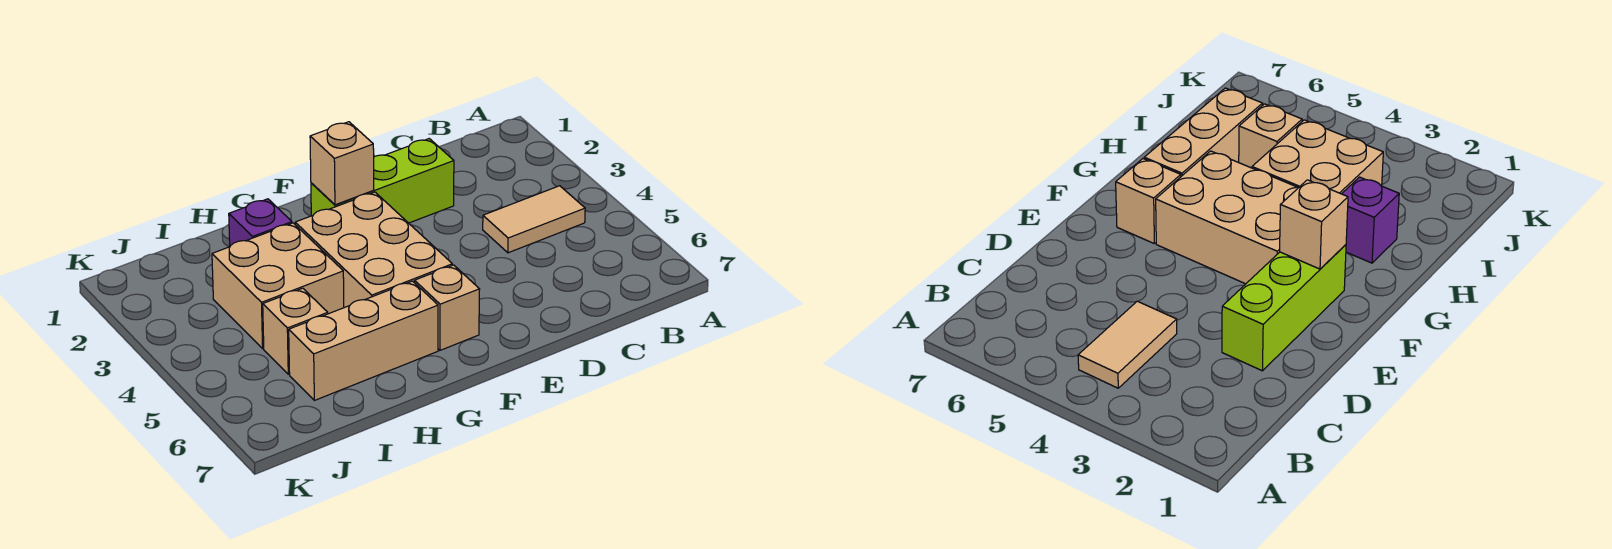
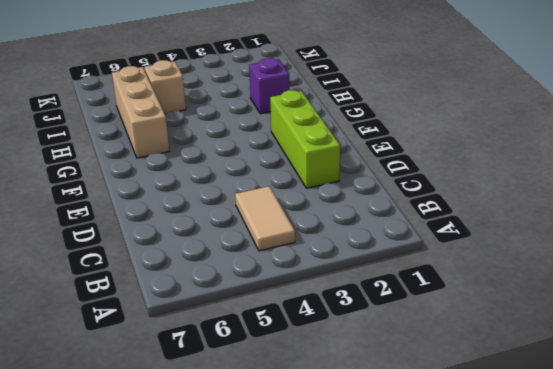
none -> tan brick F3:G5 level 1
none -> tan brick F6 level 1

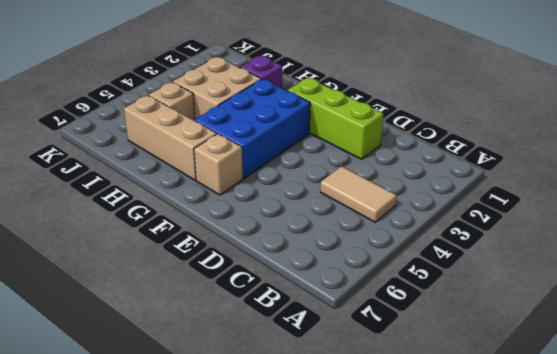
blue brick F3:G5 level 1 -> tan brick F3:G5 level 1
none -> tan brick F2 level 2

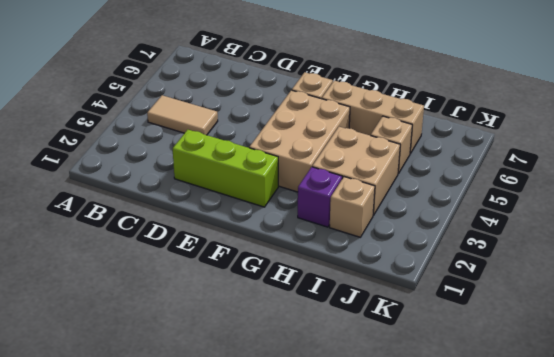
tan brick I2 level 1 -> tan brick F2 level 2

